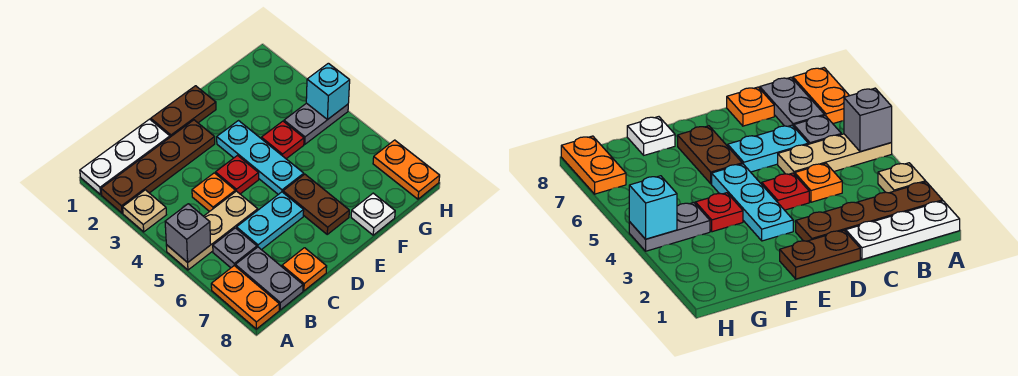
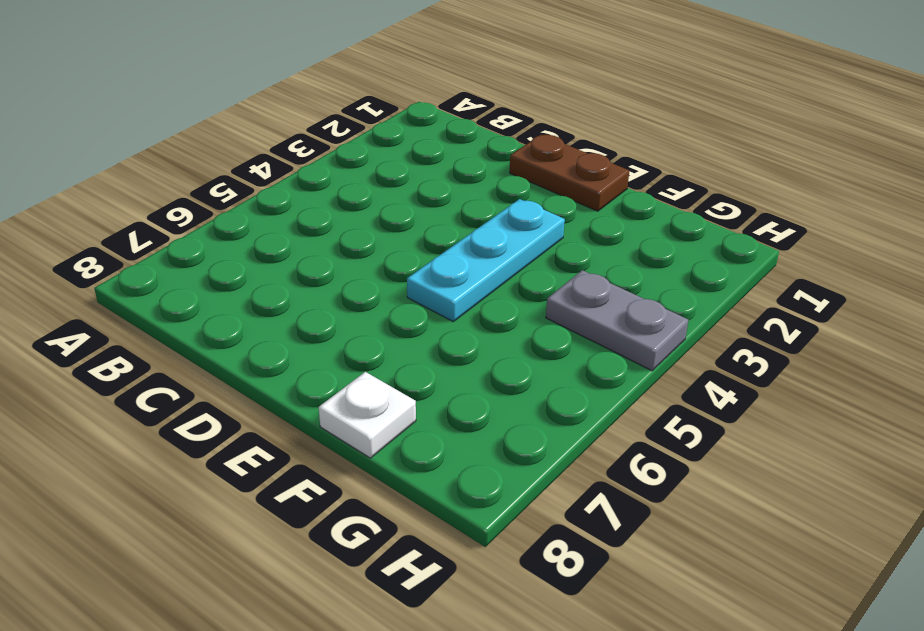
none -> white plate A1:C1 level 1
none -> brown plate A2:D2 level 1
none -> tan plate A3 level 1

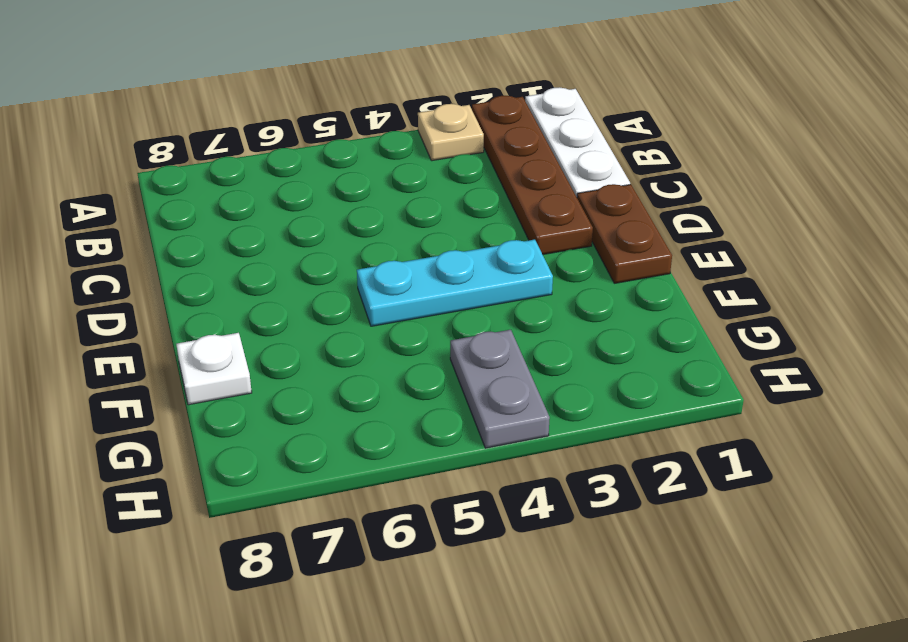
none -> tan plate A5:C5 level 1
none -> orange plate A7:A8 level 1
none -> grey plate B6 level 1

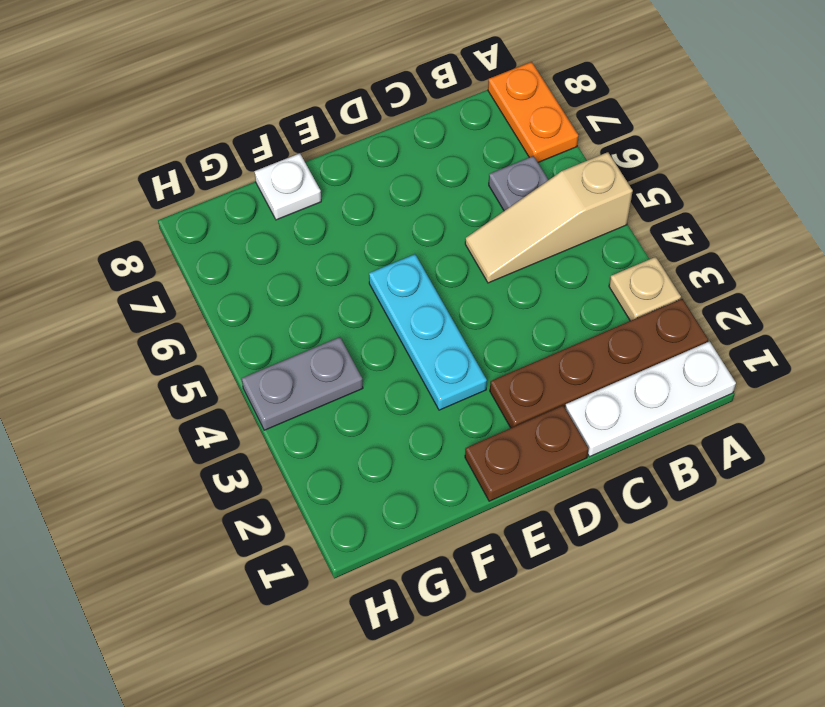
tan slope A5:C5 level 1 top A -> tan plate A5:C5 level 1
none -> grey plate B7:B8 level 1
none -> orange plate C4 level 1
none -> cyan plate C6:D6 level 1

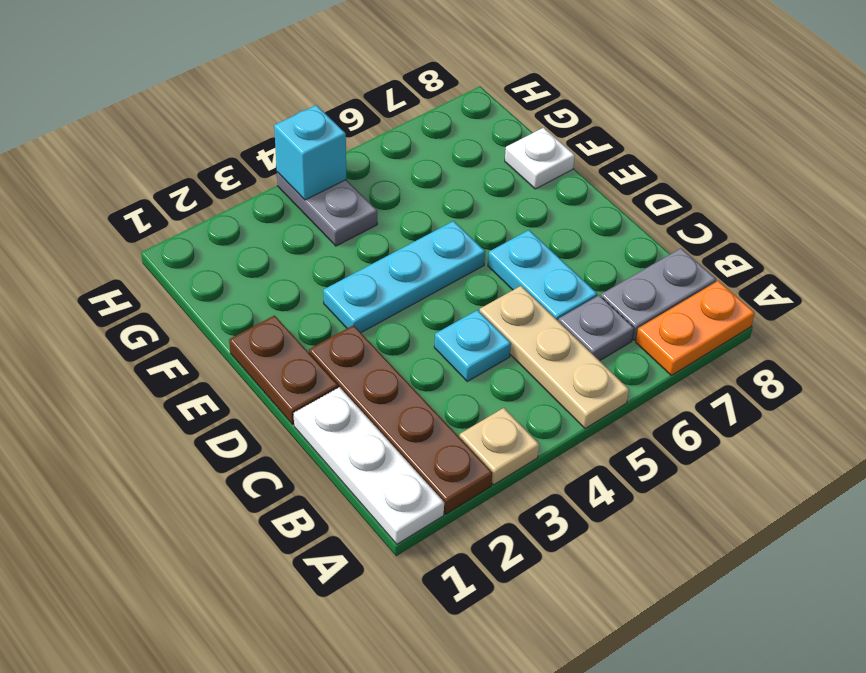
cyan plate C4 level 1 -> orange plate C4 level 1
none -> orange plate C8 level 1
none -> red plate D4 level 1
none -> brown plate E6:E7 level 1

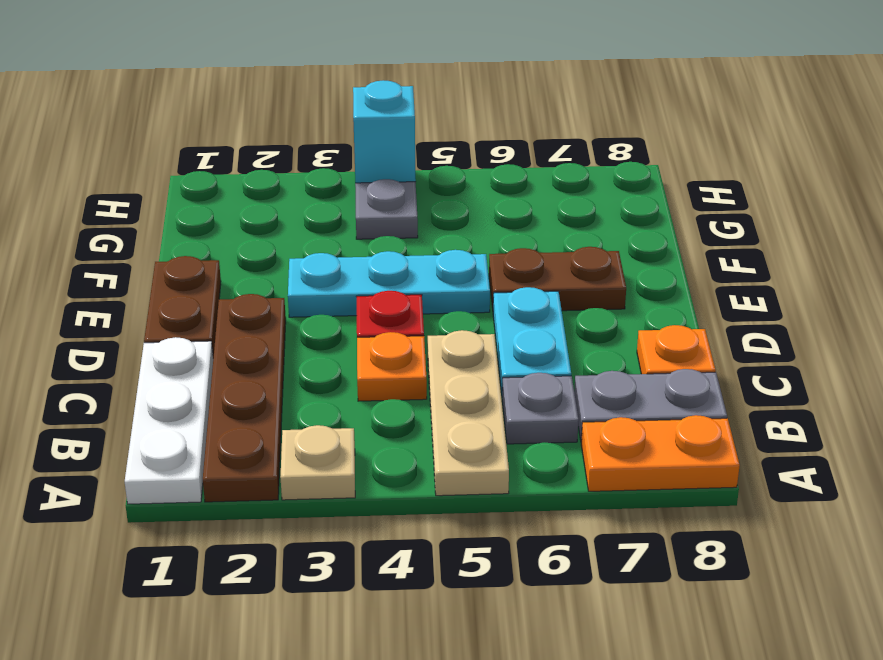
none -> red plate F4 level 1
none -> white plate F8 level 1
none -> orange plate H7:H8 level 1

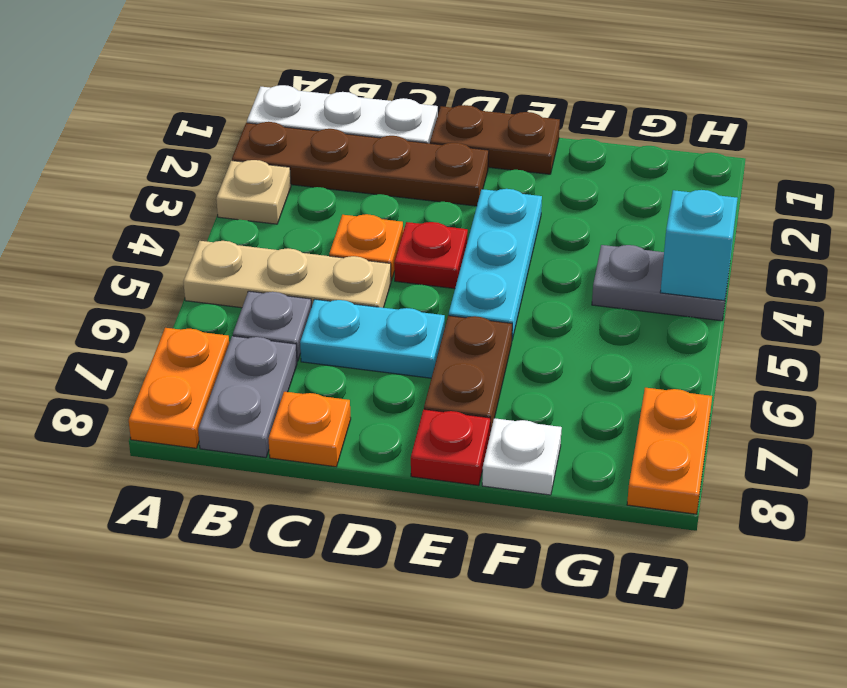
red plate E8 level 1 -> red plate F4 level 1
none -> grey brick A5 level 2

